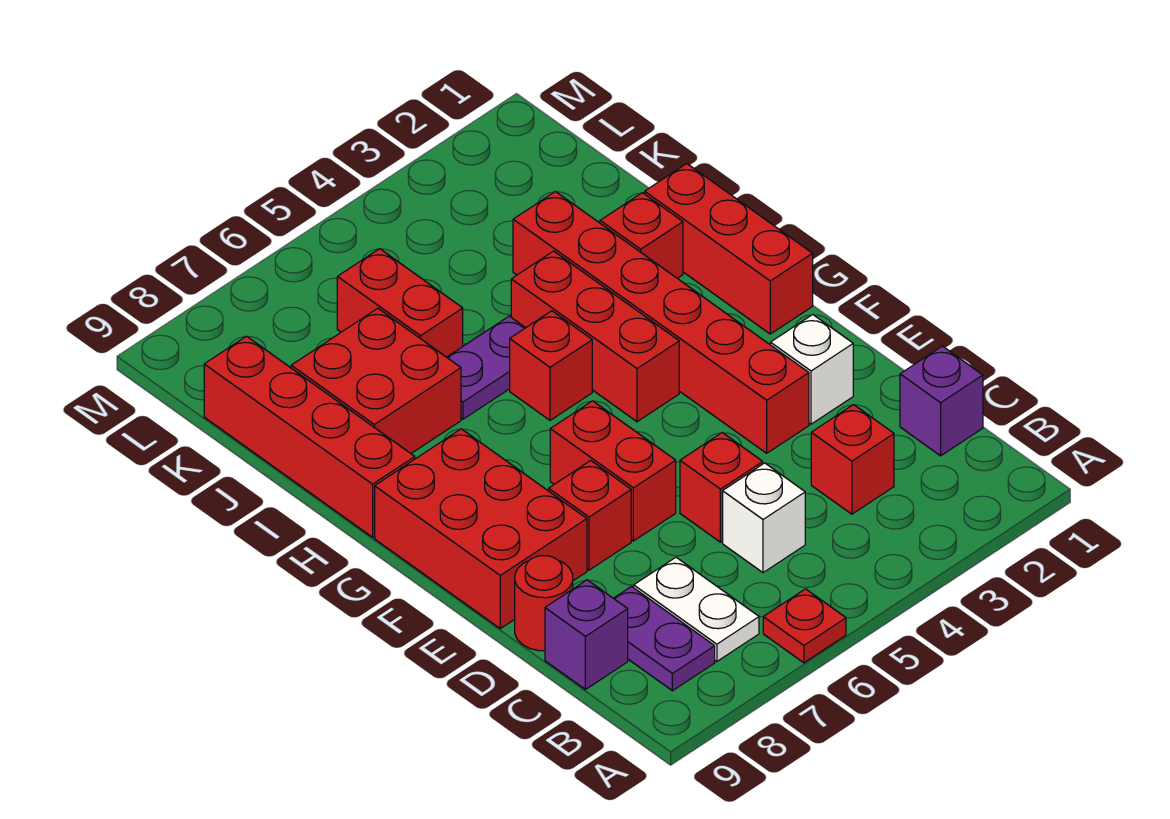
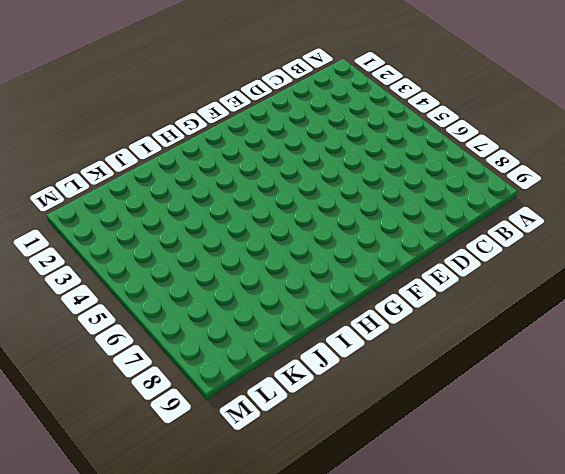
none -> red plate A6 level 1
none -> white plate B7:C7 level 1
none -> purple plate B8:C8 level 1

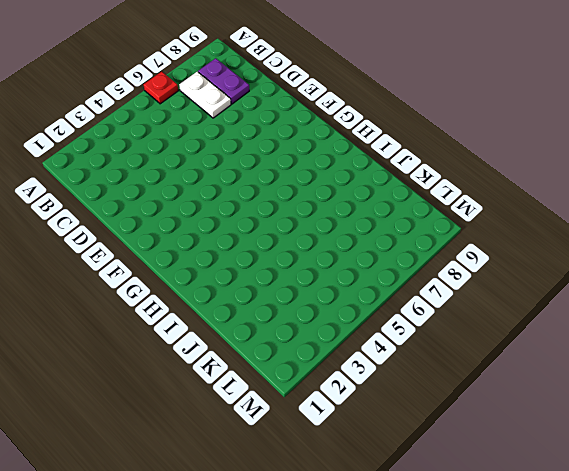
none -> purple brick C1 level 1
none -> red brick C3 level 1
none -> white brick C5 level 1

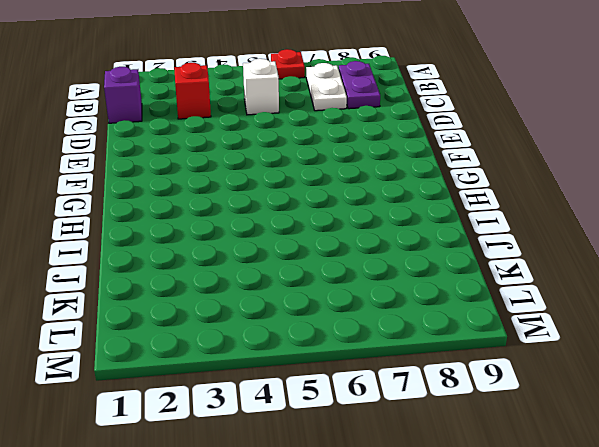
none -> purple brick C9 level 1
none -> red brick D5 level 1
none -> red round brick D9 level 1

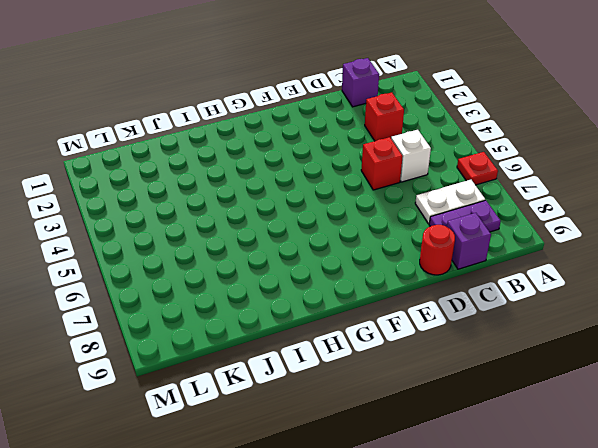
none -> white brick E2 level 1
none -> red brick E3:J3 level 1
none -> red brick E6:F6 level 1

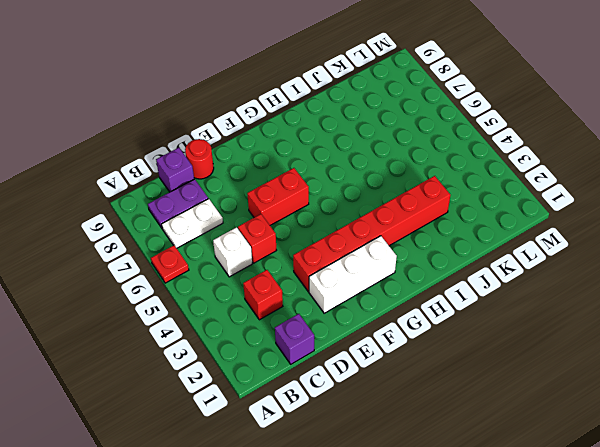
white brick E2:G2 level 1 -> white brick E2 level 1
none -> red brick E7 level 1
none -> red brick E8:G9 level 1
none -> red brick G1:I1 level 1

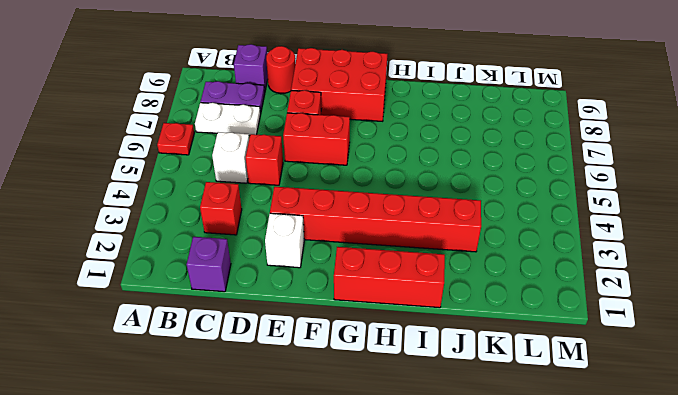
none -> red brick G4:I4 level 1
none -> red brick H5 level 1
none -> red brick H9:K9 level 1

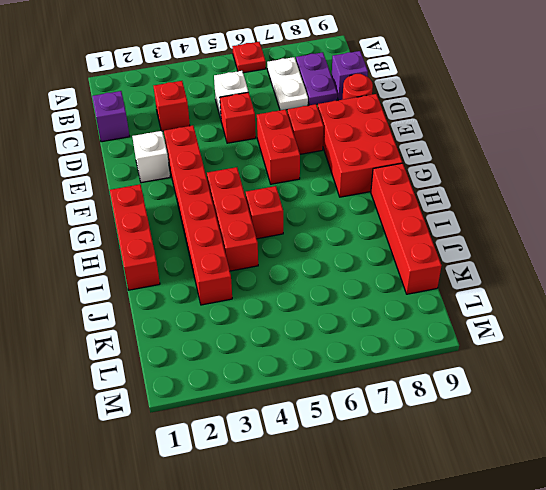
none -> red brick I2 level 1
none -> purple plate I5:I6 level 1
none -> red brick I7:J8 level 1

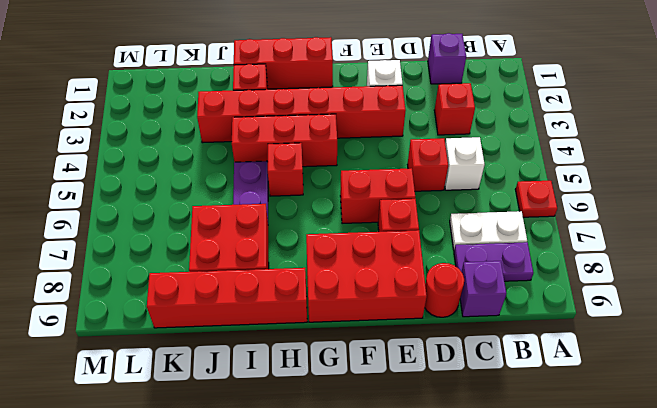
none -> red brick J6:K6 level 1

